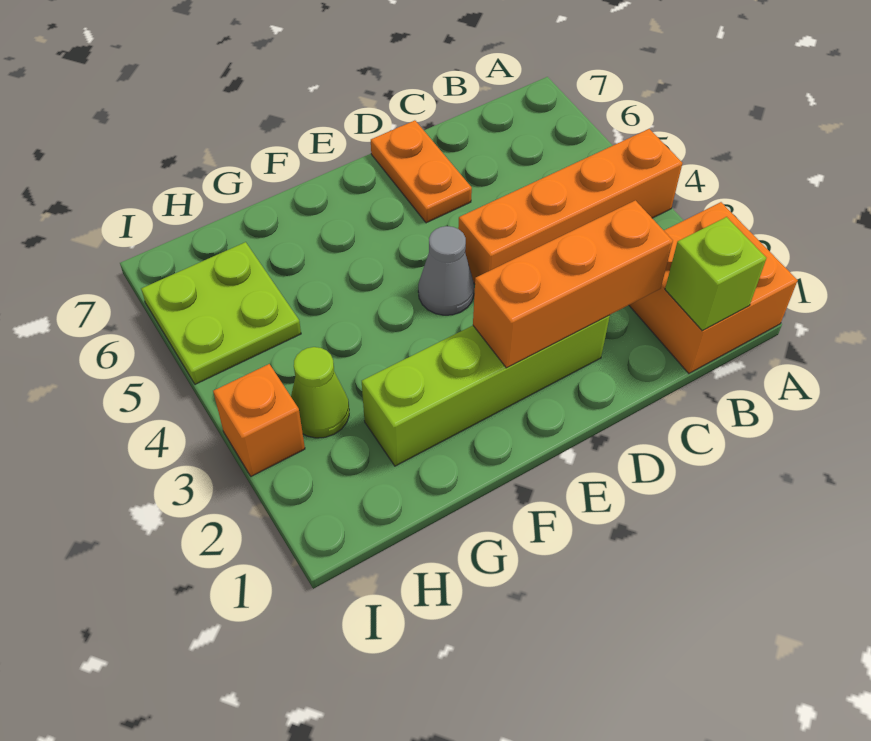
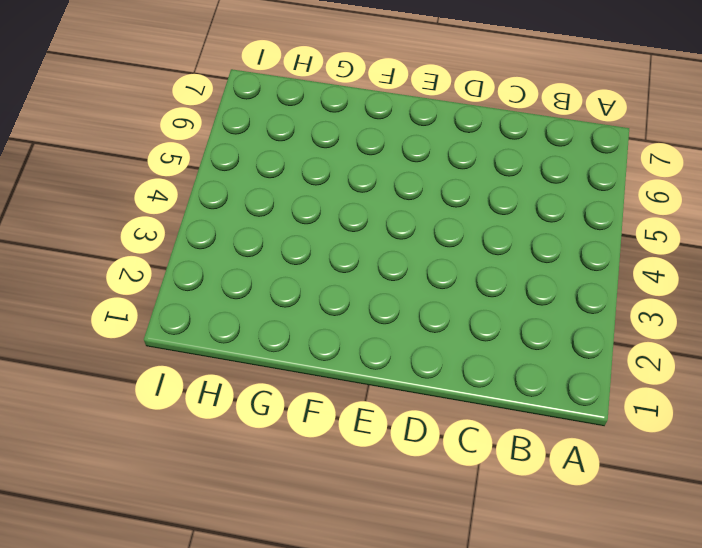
none -> orange brick A1:B2 level 1
none -> orange brick A4:D4 level 1

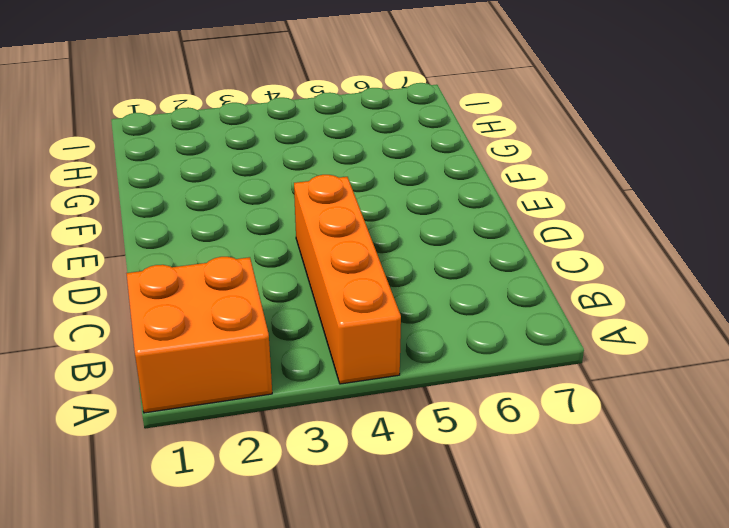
none -> lime brick D2:G2 level 1
none -> orange plate D6:D7 level 1

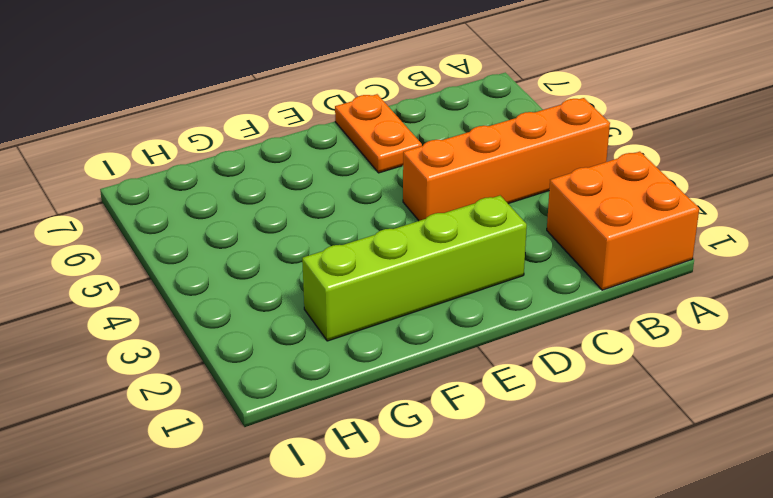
none -> grey cone E4 level 1
none -> lime cone H3 level 1

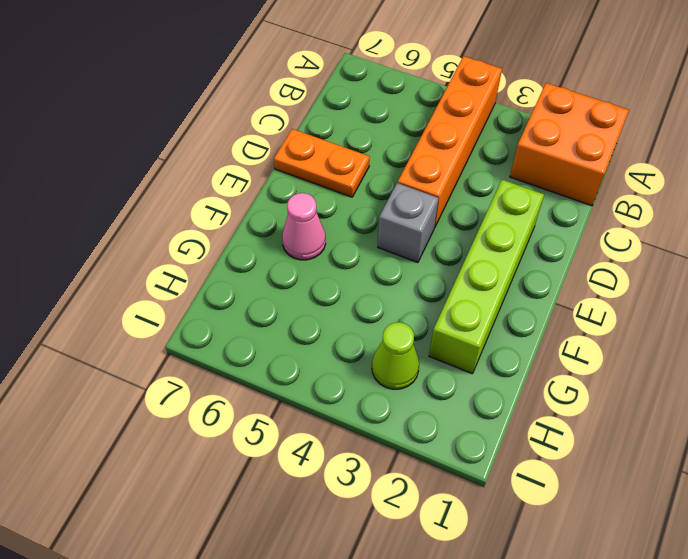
grey brick E4 level 1 -> grey cone E4 level 1
pink cone F6 level 1 -> none
none -> lime plate H5:I6 level 1
none -> orange brick I3 level 1

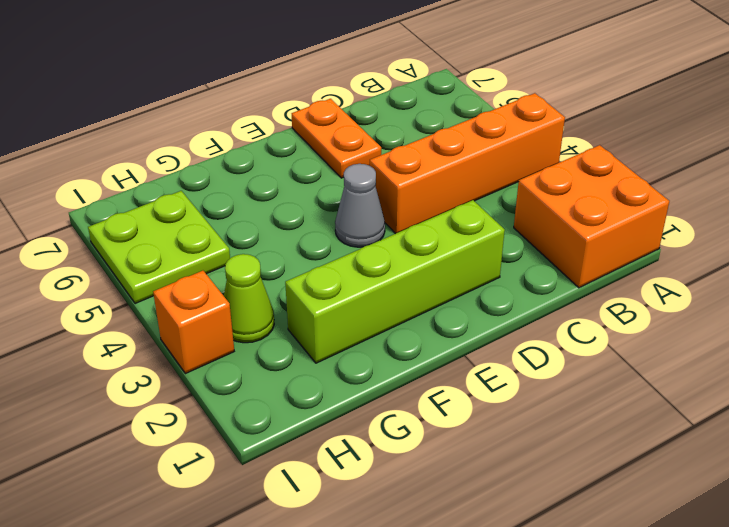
none -> lime brick B1 level 2
none -> orange brick C2:E2 level 2

